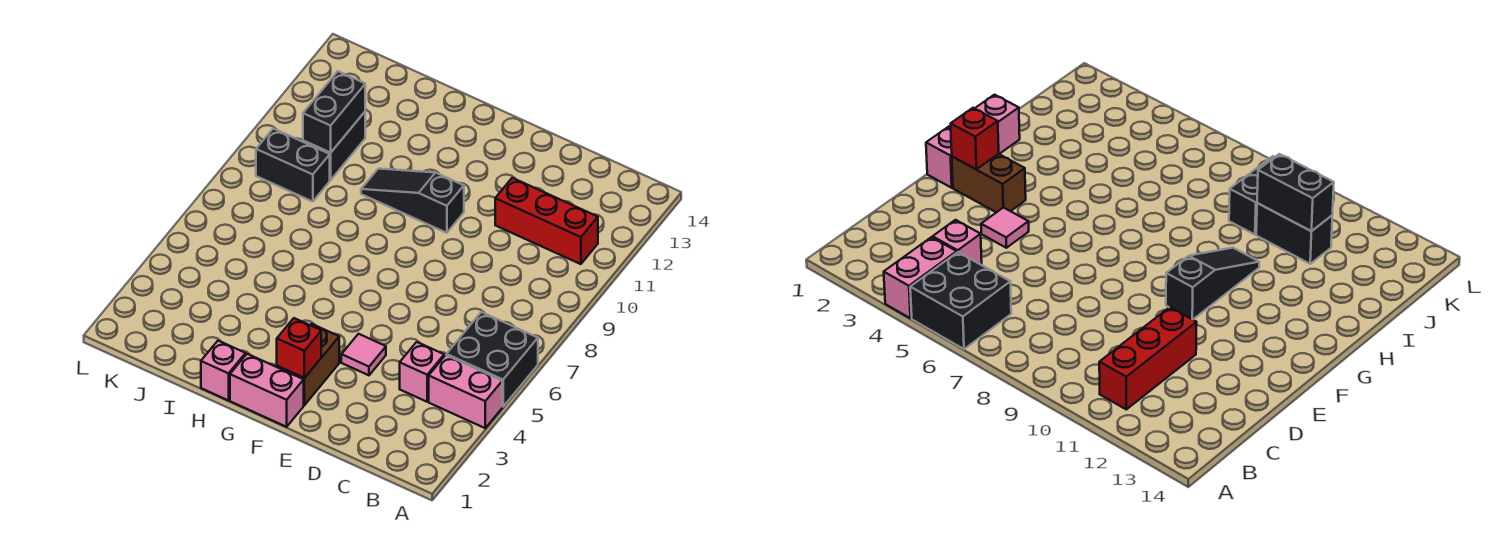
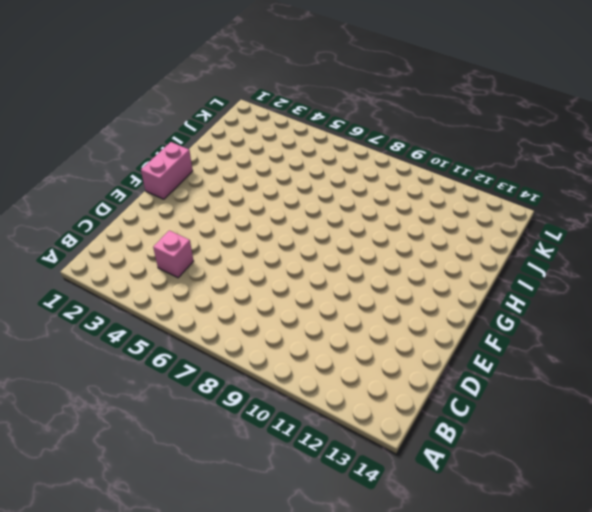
none -> pink brick A4:B4 level 1
none -> black brick A5:B6 level 1
none -> red brick B11:D11 level 1

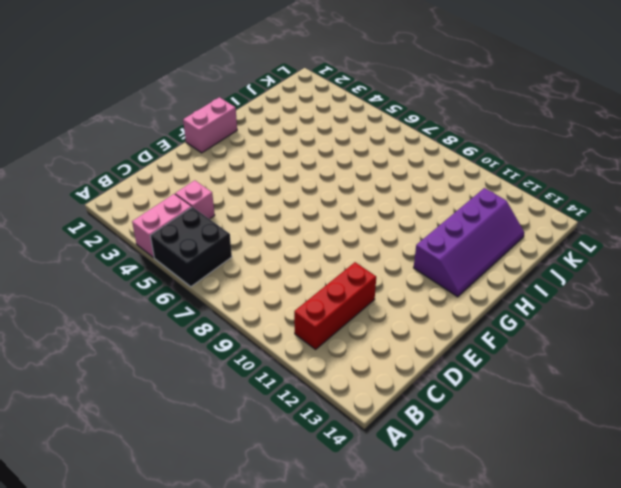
purple slope G12:J13 level 1 top 12 -> none
none -> pink tile E4 level 1
none -> brown brick F2:F3 level 1
none -> black slope F10:H10 level 1 top F

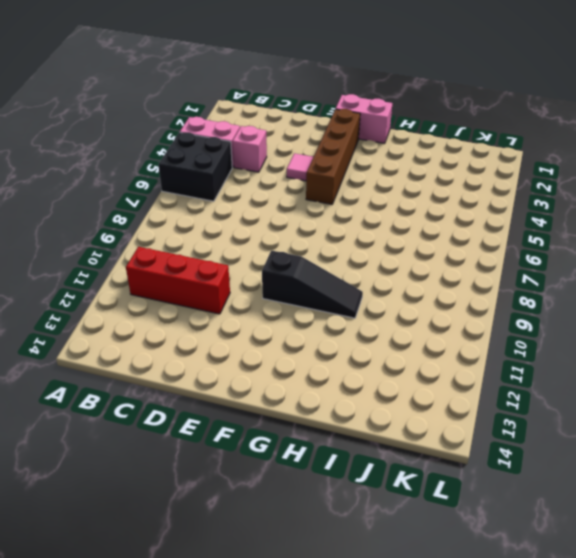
brown brick F2:F5 level 1 -> brown brick F2:F3 level 1
none -> pink brick H1 level 1
none -> black brick J9:K9 level 1
none -> black brick J10:J11 level 1

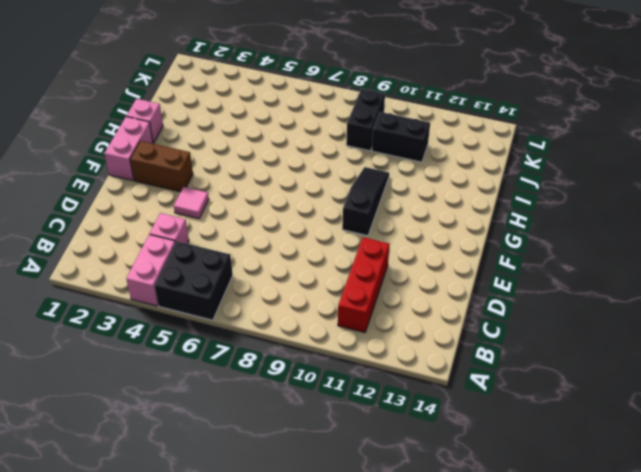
none -> red brick F2 level 2
none -> black brick J10:J11 level 2

